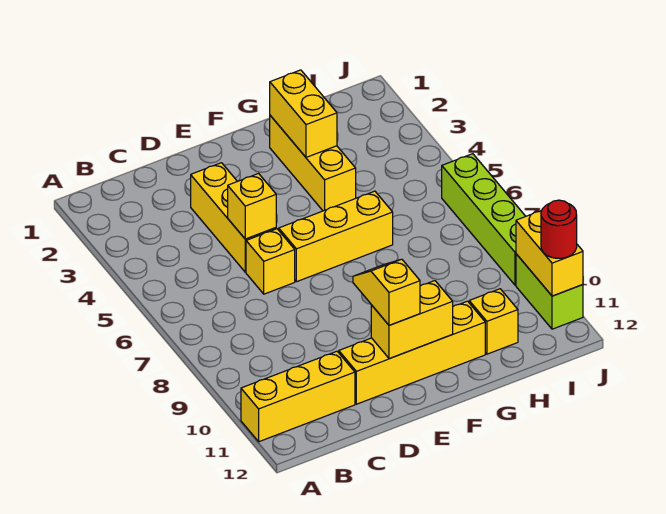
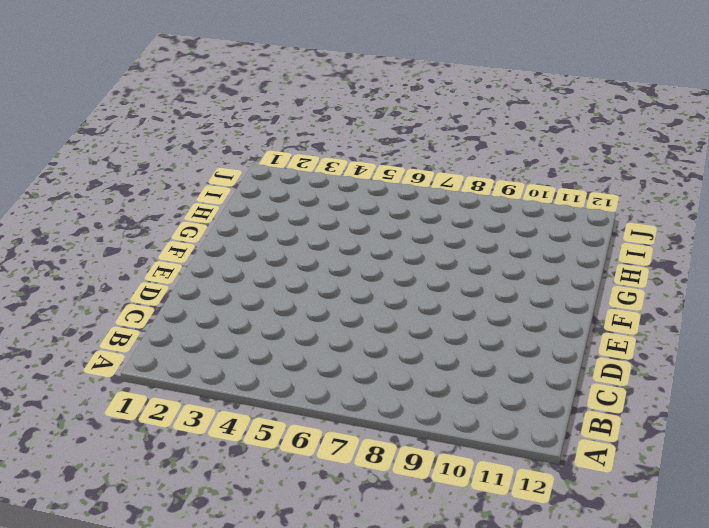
none -> yellow brick A11:C11 level 1
none -> yellow brick D3:D5 level 1
none -> yellow brick D6 level 1

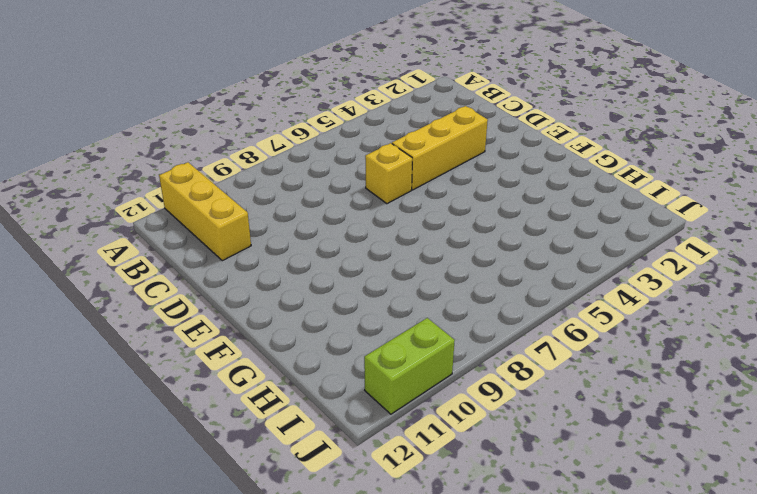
none -> yellow brick D11:G11 level 1
none -> yellow brick E6:G6 level 1
none -> yellow brick G2:G4 level 1

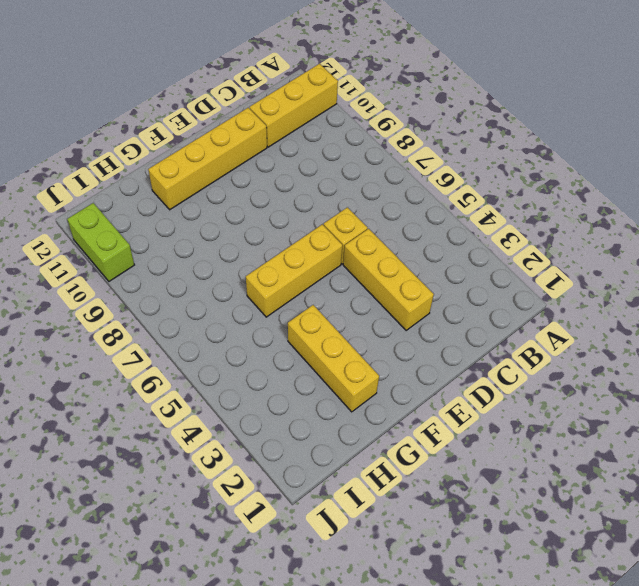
none -> yellow brick H11 level 1
none -> lime brick J6:J9 level 1
none -> yellow brick D5 level 2

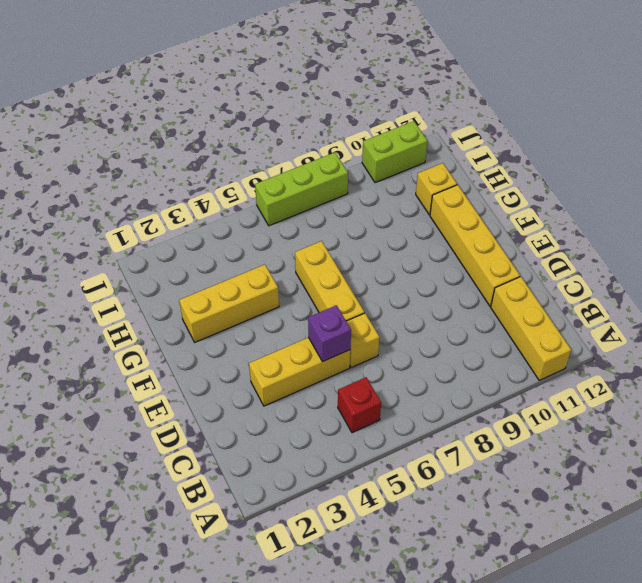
red brick B5 level 1 -> none
purple brick D5 level 2 -> yellow brick D5 level 2
lime brick J6:J8 level 1 -> lime brick J6:J9 level 1
none -> yellow brick E11:F11 level 2
none -> yellow brick G2:G3 level 2
none -> yellow brick J10:J11 level 2

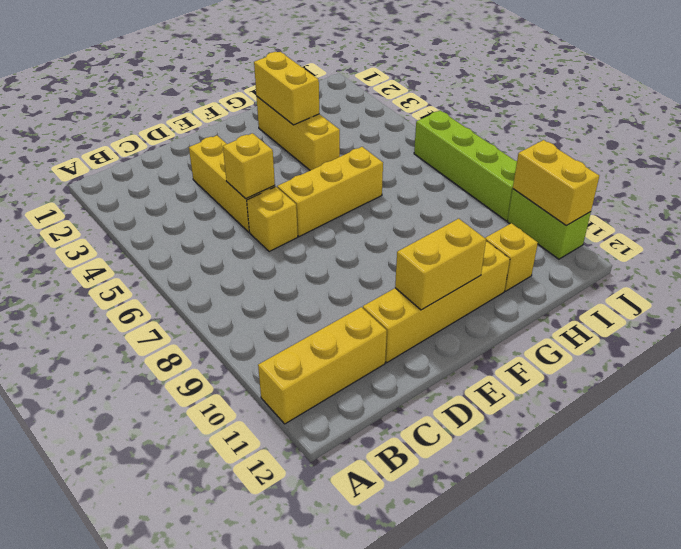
none -> yellow slope E10:E11 level 3 top 11
none -> red round brick J11 level 3

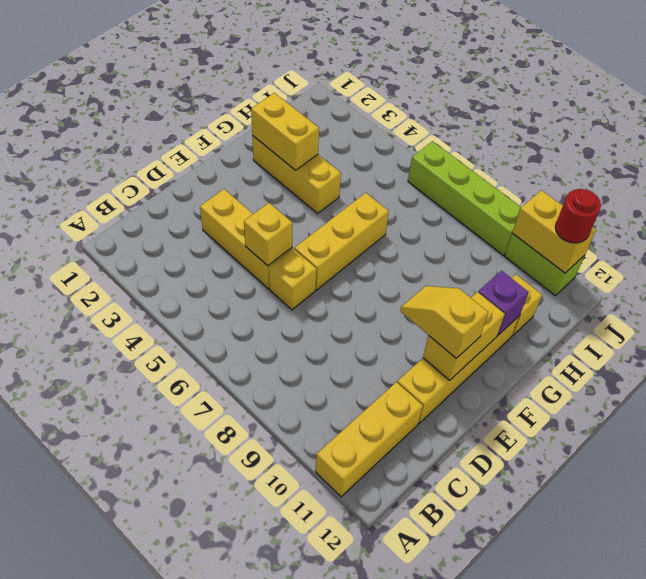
purple brick G11 level 2 -> none

